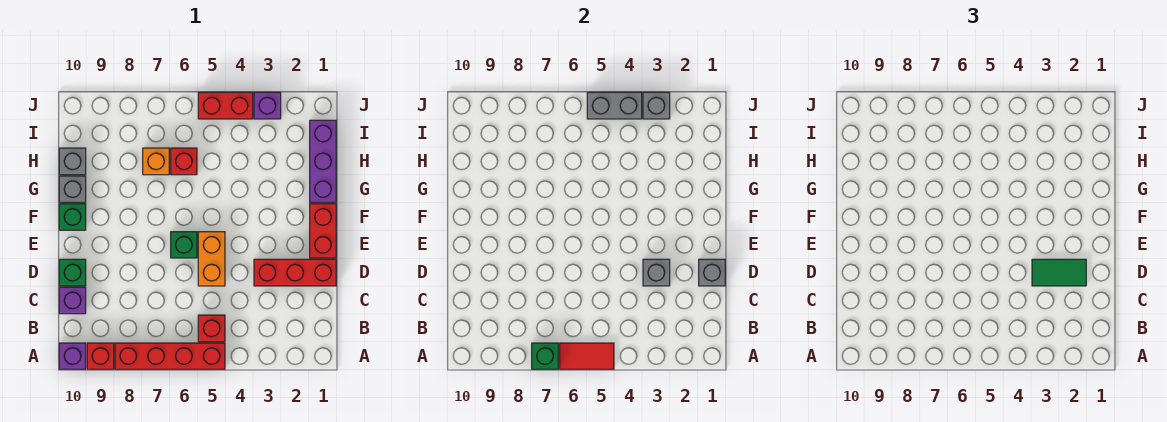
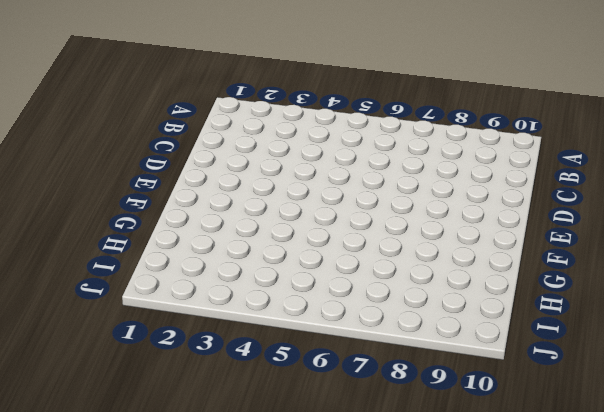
none -> red brick A5:A8 level 1
none -> red brick A9 level 1
none -> purple brick A10 level 1

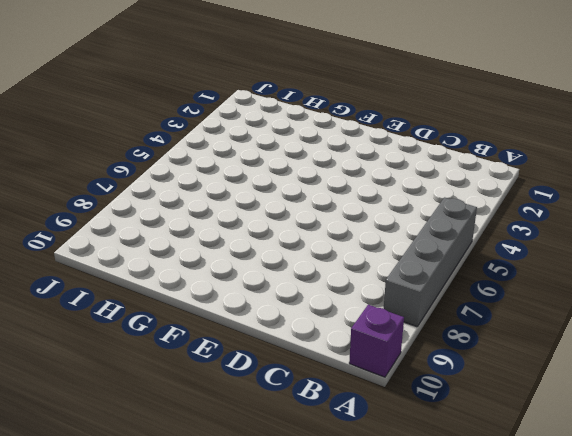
grey brick A5:A8 level 1 -> red brick A5:A8 level 1
none -> red brick A9 level 1
none -> red brick B5 level 1
none -> purple brick C10 level 1

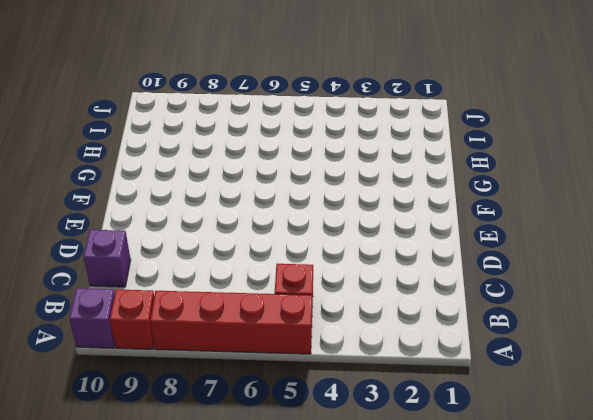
none -> red brick D1:D3 level 1
none -> orange brick D5:E5 level 1
none -> green brick D10 level 1

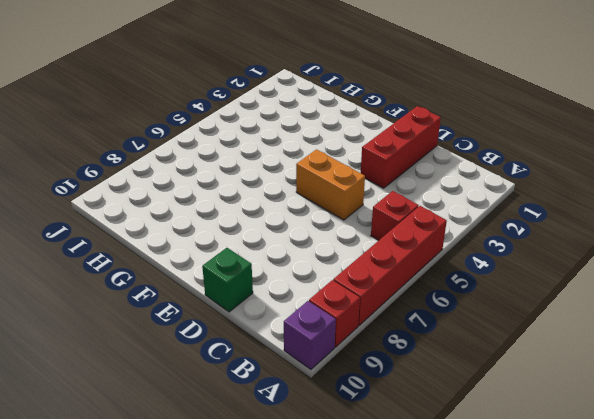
none -> purple brick C10 level 1
none -> red brick E1:F1 level 1
none -> green brick E6 level 1

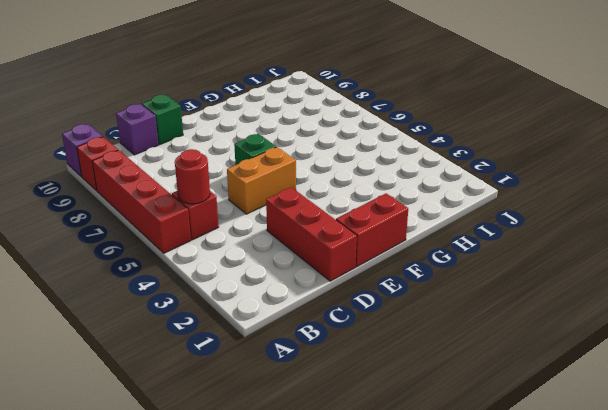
red round brick B5 level 2 -> none
none -> green brick F10 level 1
none -> purple brick G1:I1 level 1
none -> grey brick G10 level 1

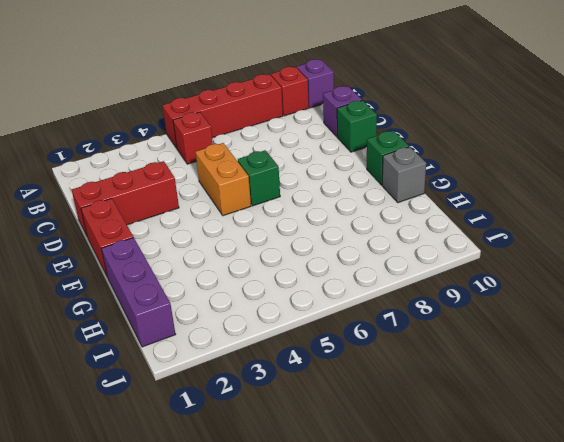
none -> red brick H6 level 1
none -> orange brick H7 level 1
none -> grey brick H10 level 1

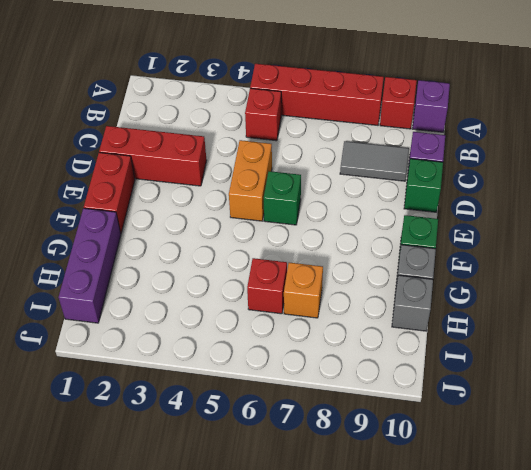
grey tile C8:C9 level 1 -> none
none -> purple brick J3 level 1
none -> red brick J4:J5 level 1
none -> red tile A5:A6 level 2

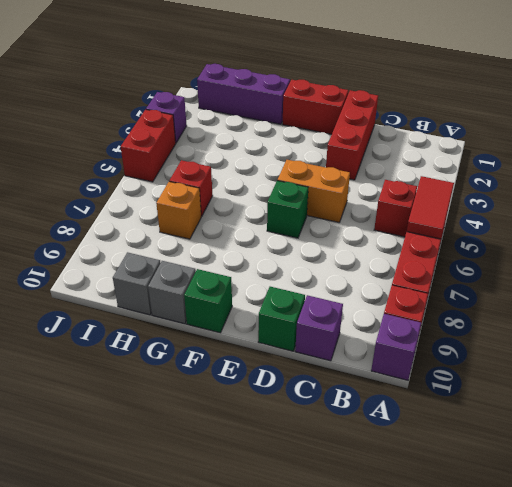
none -> green brick A7 level 2
none -> grey brick D1 level 2
none -> grey brick D3 level 2

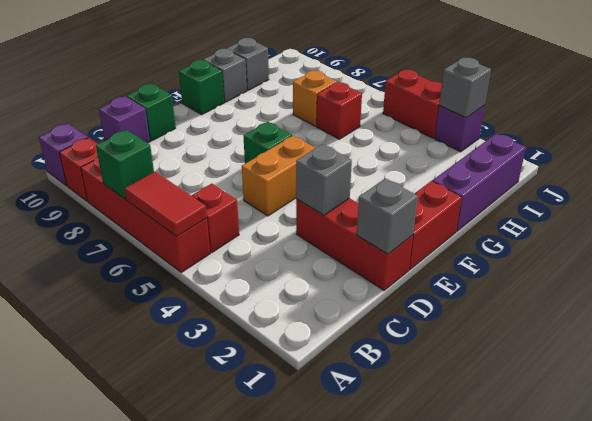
none -> grey brick J4:J5 level 2
none -> green tile D2:D3 level 3

